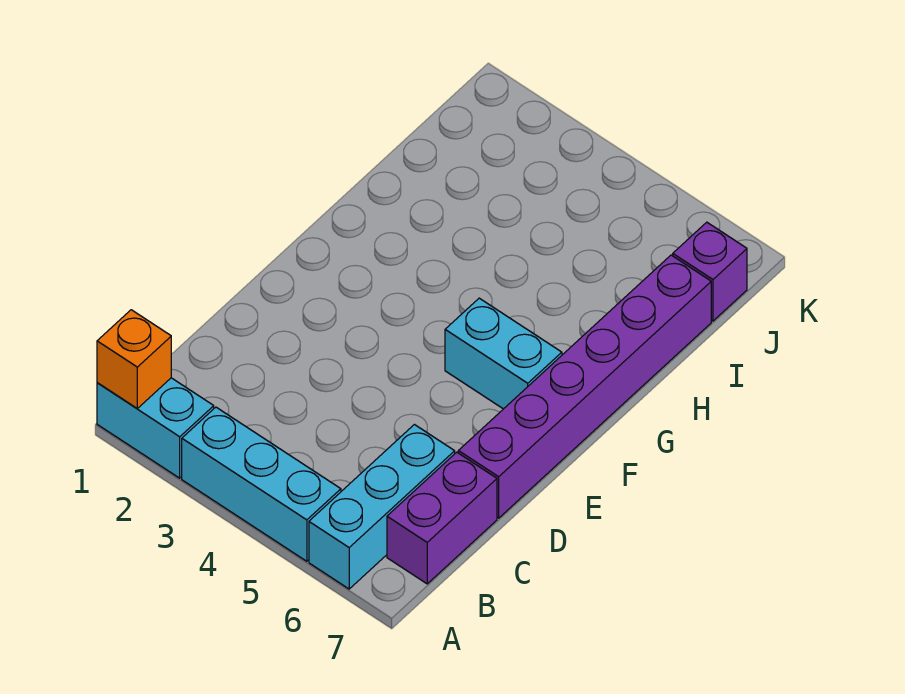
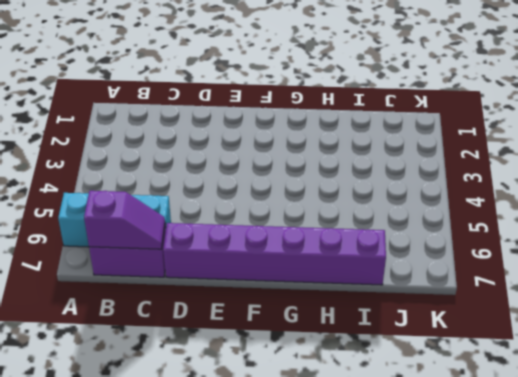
purple slope B7:C7 level 2 top B -> none
none -> cyan brick A1:A2 level 1
none -> cyan brick A3:A5 level 1

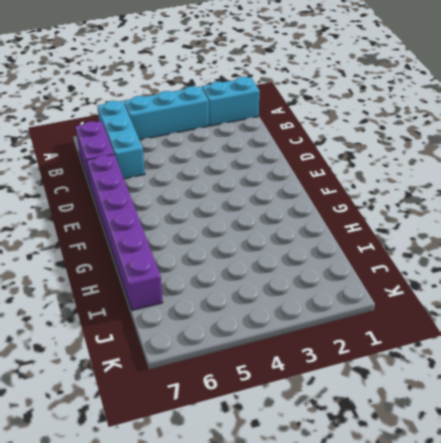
none -> cyan brick F5:F6 level 1
none -> purple brick J7 level 1

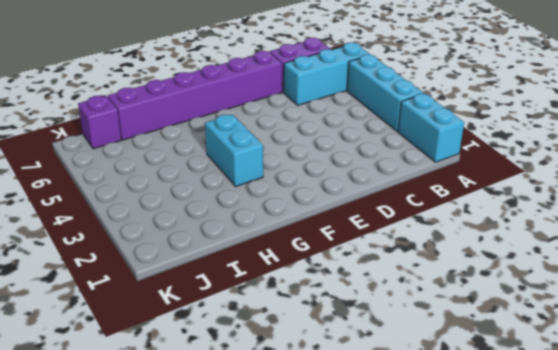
cyan brick G3:G4 level 1 -> cyan brick F5:F6 level 1
none -> orange brick A1 level 2

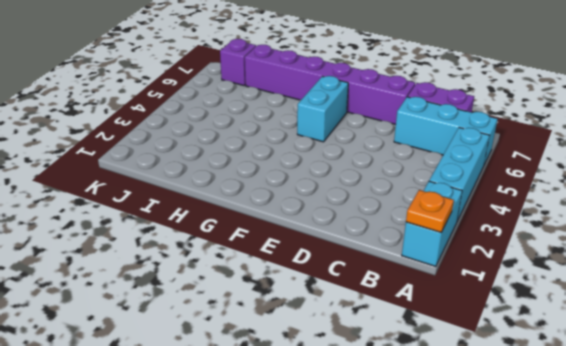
orange plate A1 level 2 -> orange brick A1 level 2

